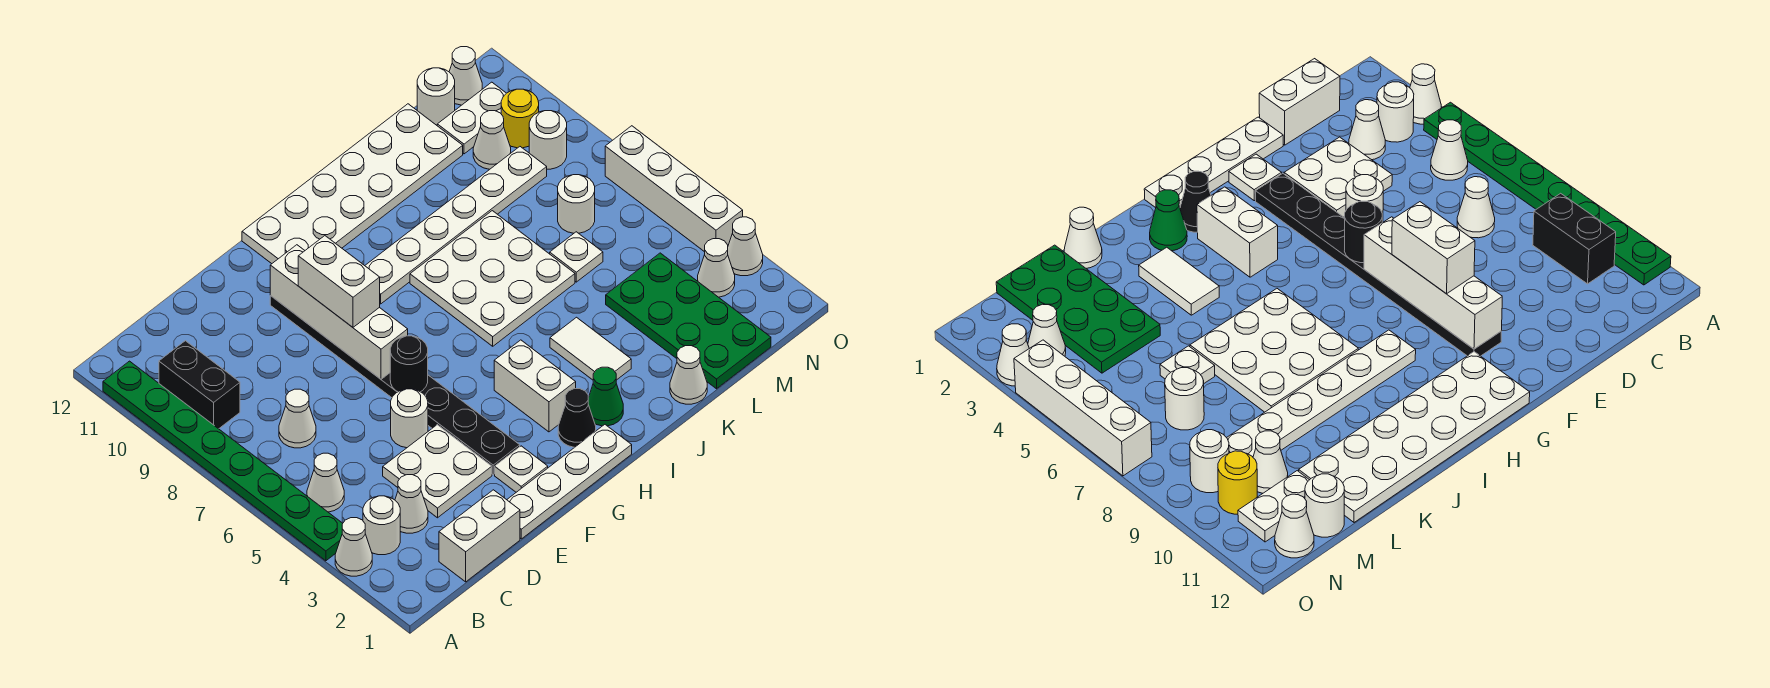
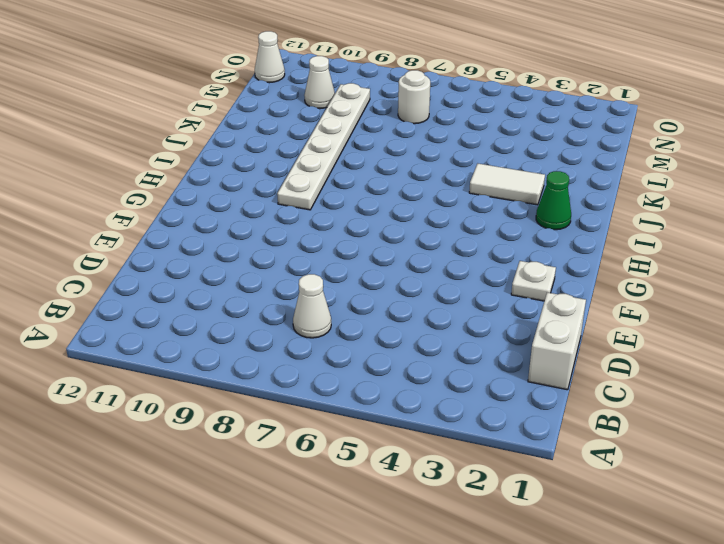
none -> white cone A3 level 1
none -> green plate A4:A11 level 1
none -> white round brick B3 level 1
none -> white cone B5 level 1

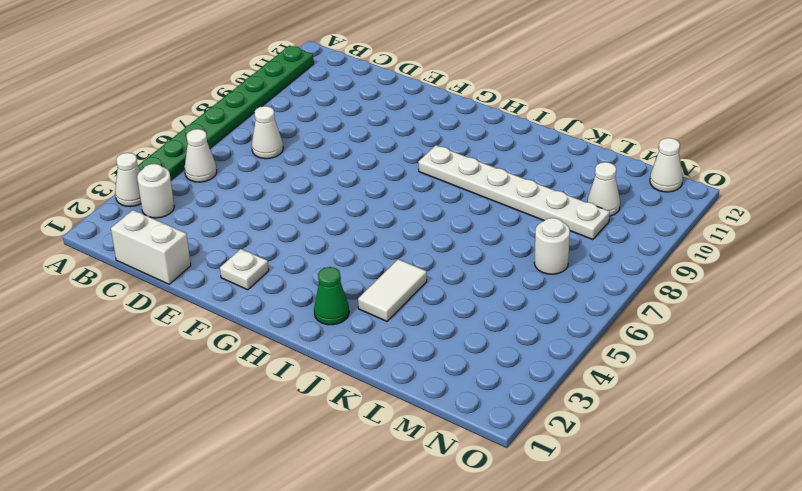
none -> black brick B9:B10 level 1
none -> white cone C3 level 1
none -> white plate D3:E4 level 1
none -> white plate E1:H1 level 1

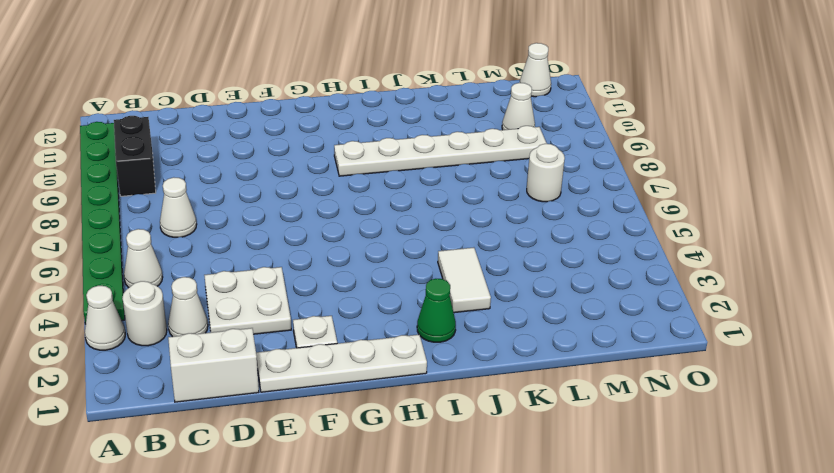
none -> white round brick E5 level 1
none -> black plate F3:F10 level 1
none -> white plate G11:L12 level 1
none -> black cone H2 level 1

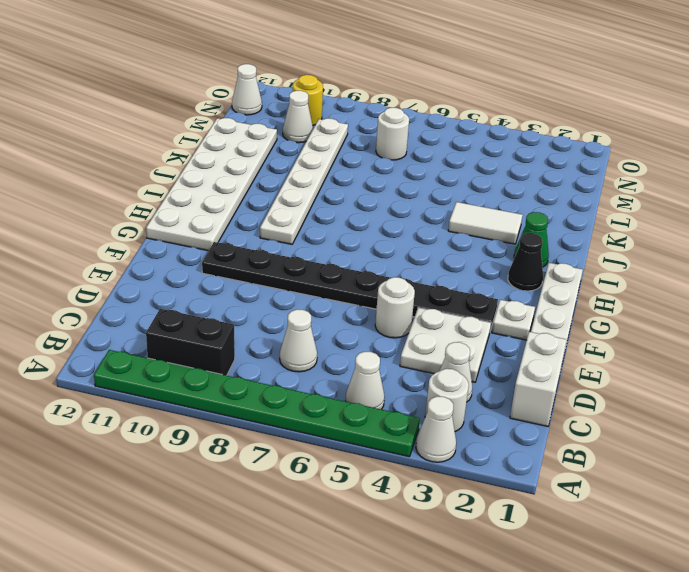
none -> white brick H3:H4 level 1
none -> white plate I6:K8 level 1
none -> white cone K1 level 1
none -> green plate L1:M4 level 1

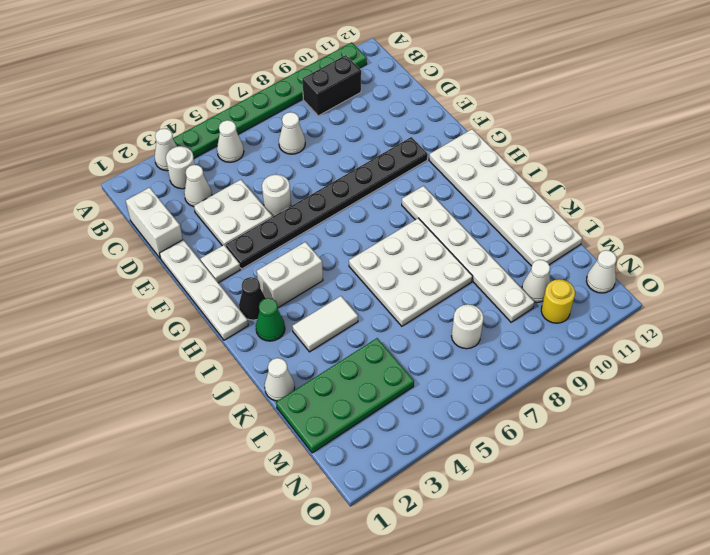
none -> white plate L6 level 1
none -> white plate M11:N11 level 1
none -> white round brick M12 level 1
none -> white cone N3 level 1

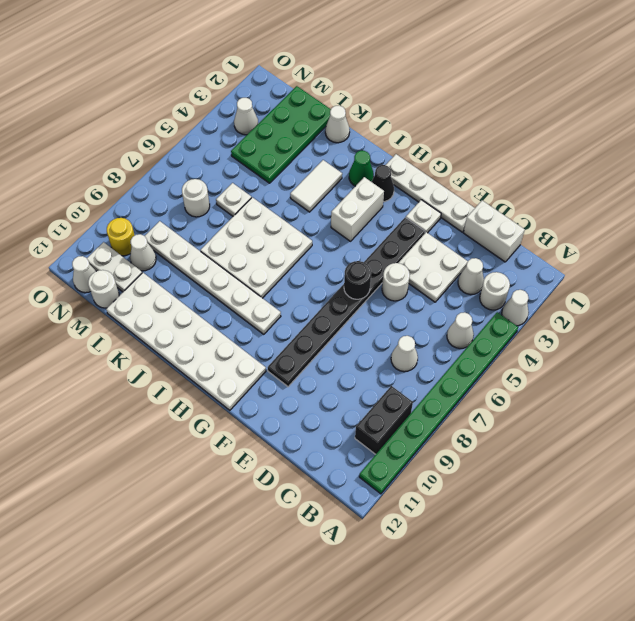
none -> white round brick N9 level 1
none -> white cone O3 level 1
none -> white brick O4:O7 level 1
none -> white brick F7:F10 level 2

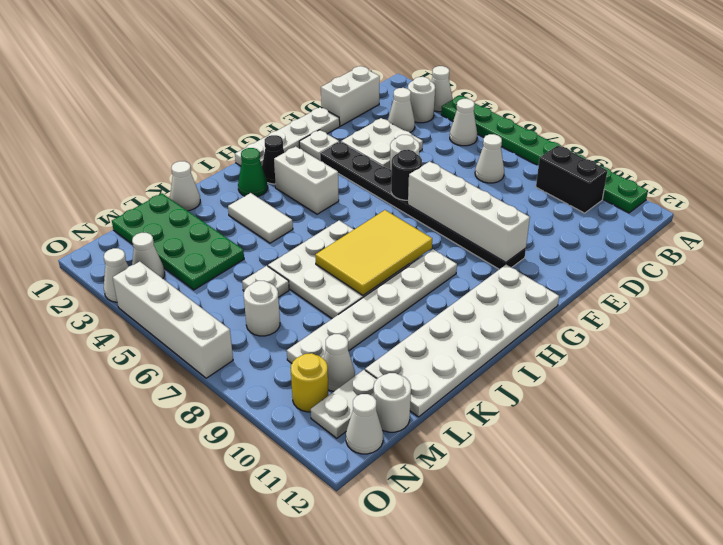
yellow tile H7:J8 level 2 -> none
none -> white round brick N9 level 1
none -> white brick F8:F9 level 3

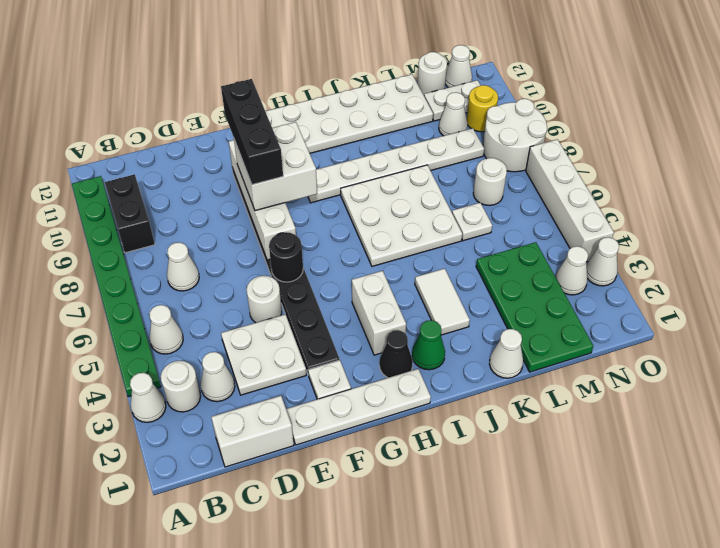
white brick F8:G9 level 3 -> white brick F8:F9 level 3
black brick F8:F10 level 4 -> none
white round brick N8:O9 level 1 -> white round brick N9 level 1

